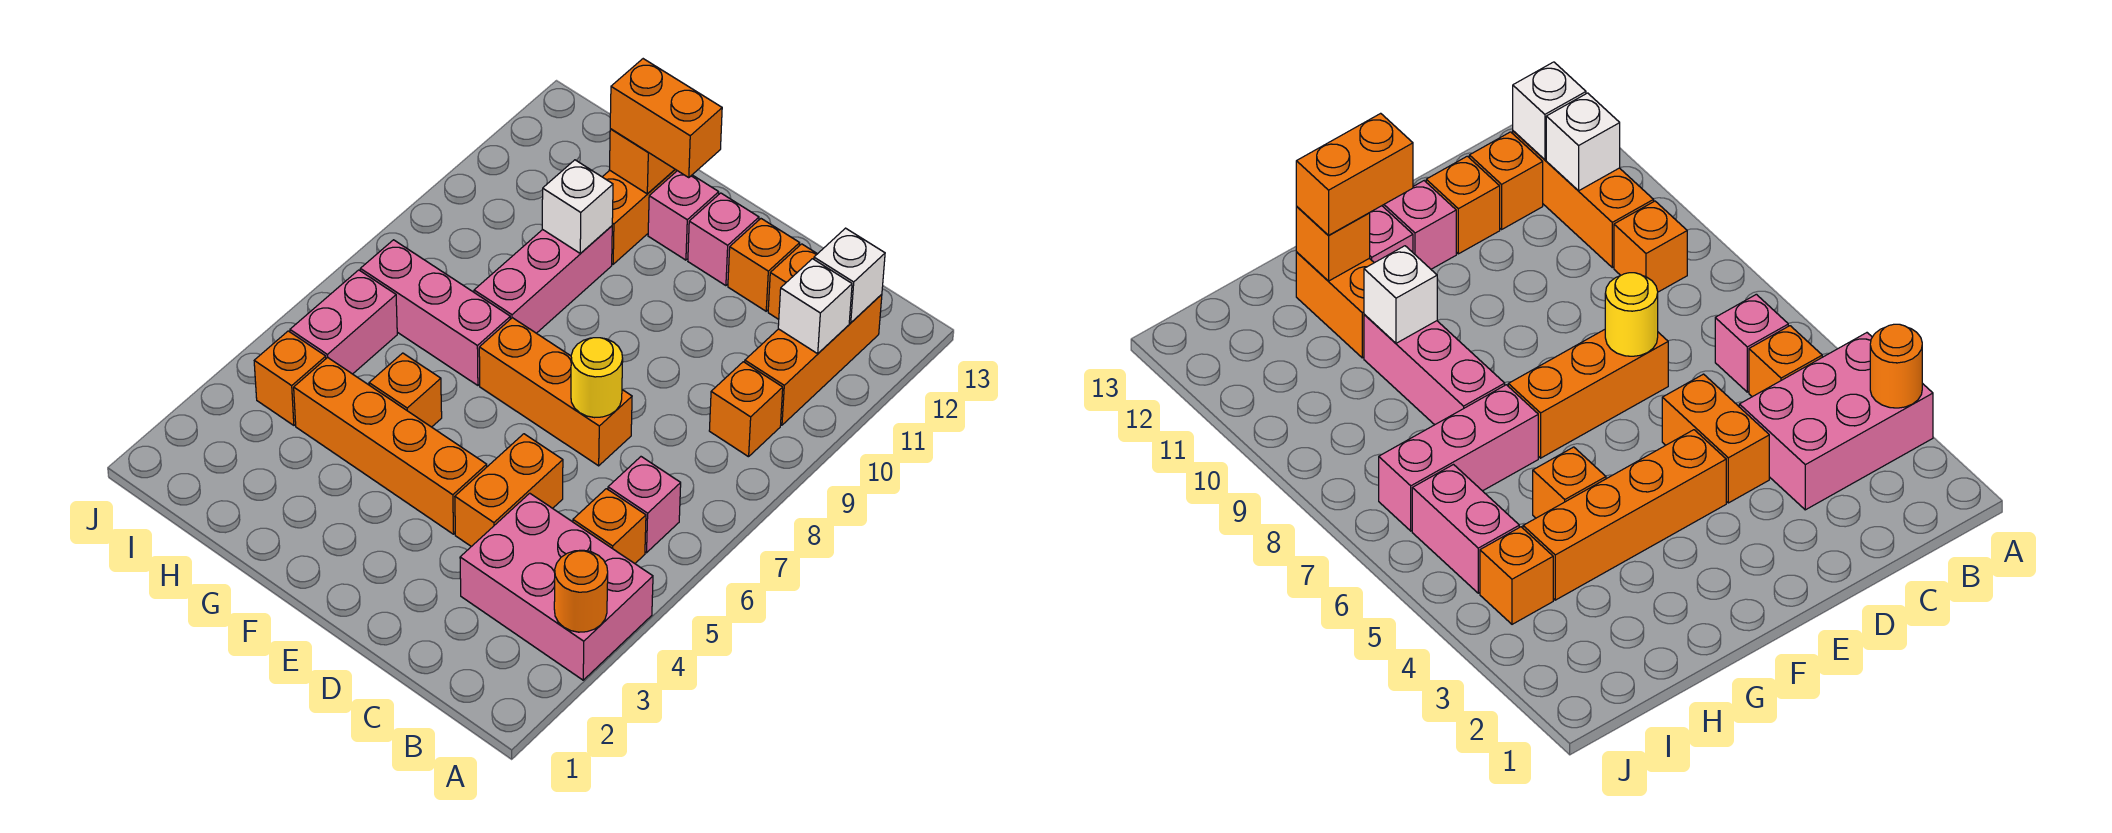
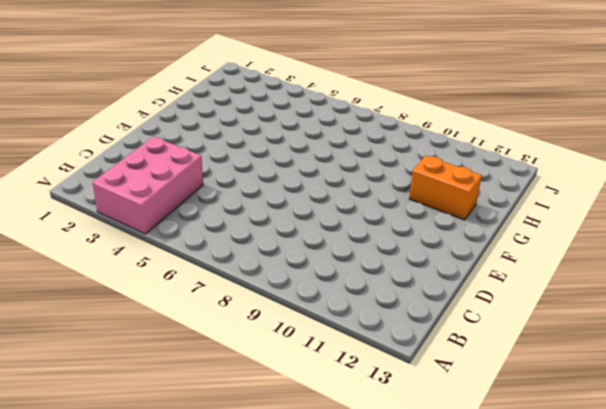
none -> orange brick B5 level 1
none -> pink brick B6 level 1
none -> orange brick B9 level 1

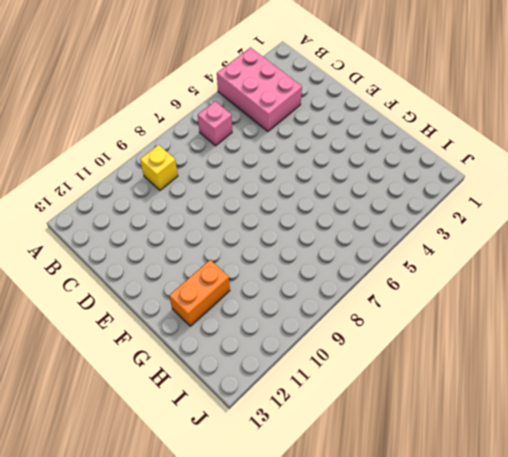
yellow brick B9 level 1 -> orange brick B9 level 1
none -> orange brick B5 level 1
none -> orange brick B10:B12 level 1
none -> orange brick C12 level 1

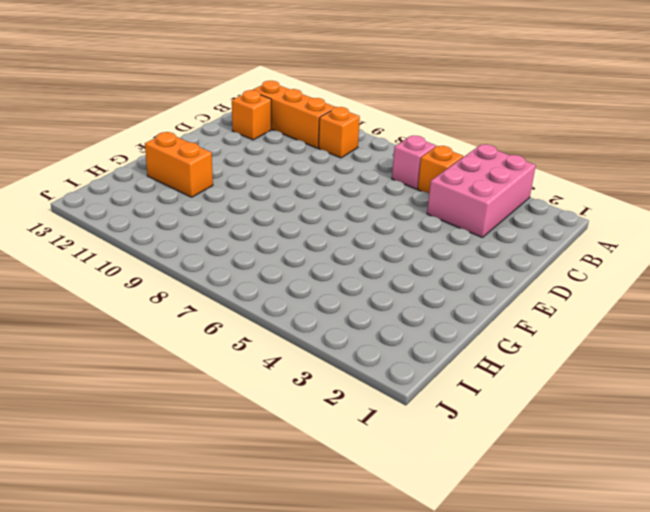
none -> orange brick D4:D5 level 1
none -> orange brick D7:F7 level 1
none -> orange brick D12 level 1

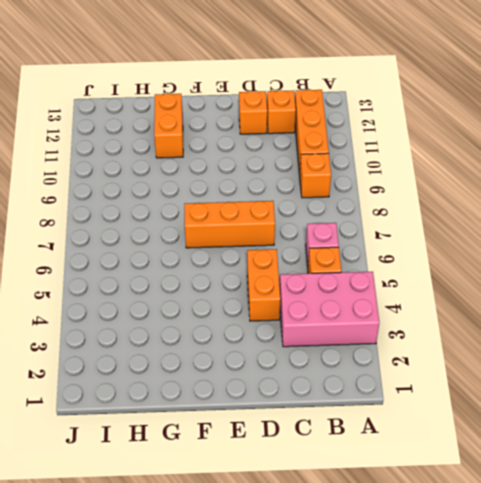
none -> orange brick E4:H4 level 1
none -> pink brick E12 level 1
none -> pink brick F12 level 1

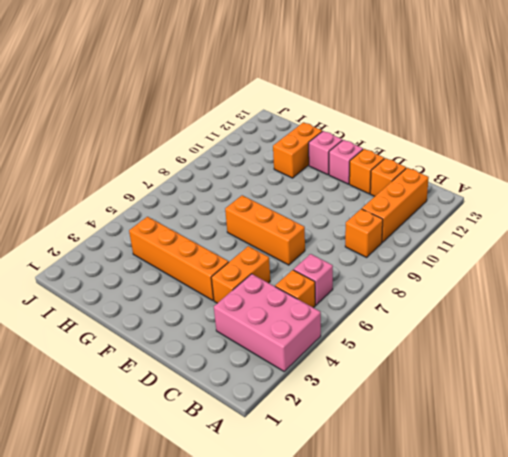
none -> orange brick G5 level 1
none -> pink brick G7:I7 level 1
none -> pink brick G8:G10 level 1

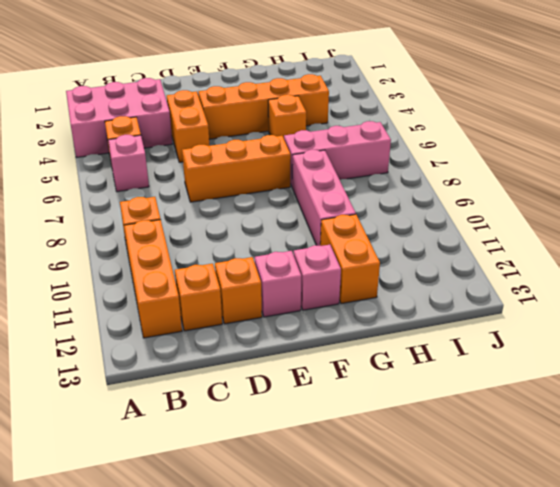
none -> orange brick I4 level 1
none -> pink brick I5:I6 level 1
none -> orange round brick A3 level 2

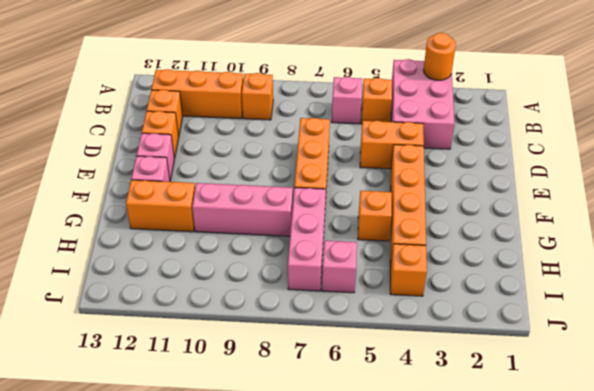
pink brick I6 level 1 -> pink brick I5:I6 level 1
none -> white brick B11 level 2
none -> white brick B12 level 2
none -> yellow round brick D7 level 2

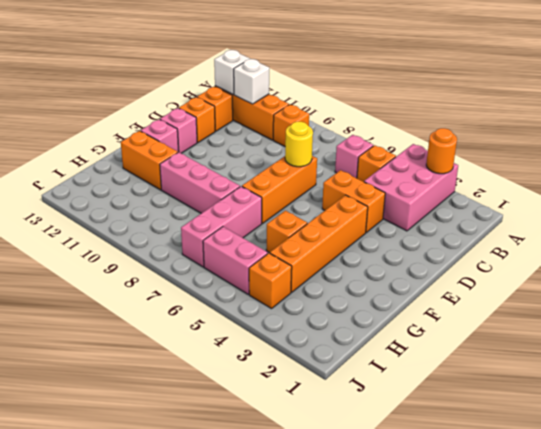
none -> white brick G10 level 2
none -> orange brick G12 level 2
none -> orange brick F12:G12 level 3

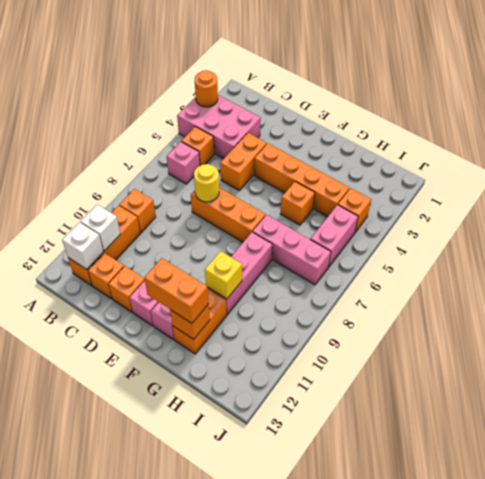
yellow brick G10 level 2 -> white brick G10 level 2

